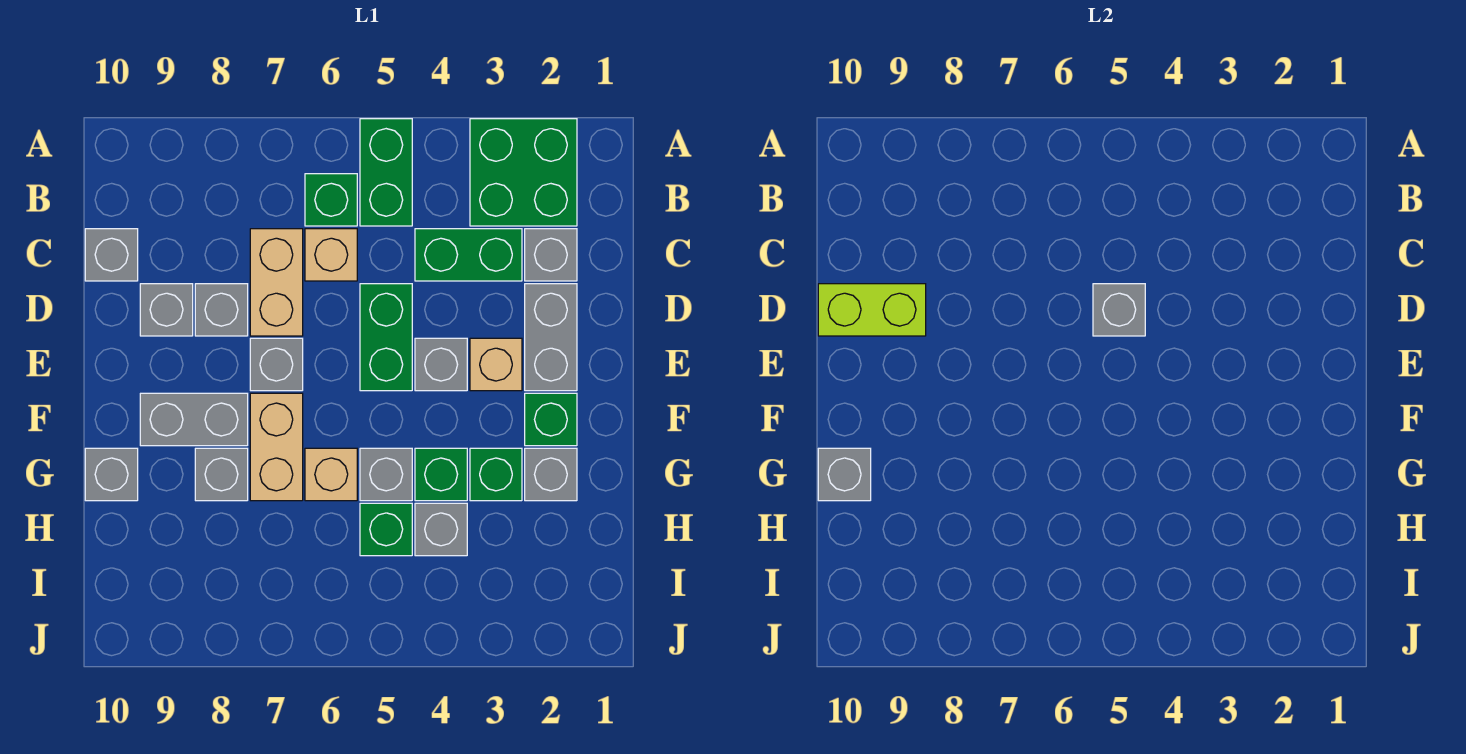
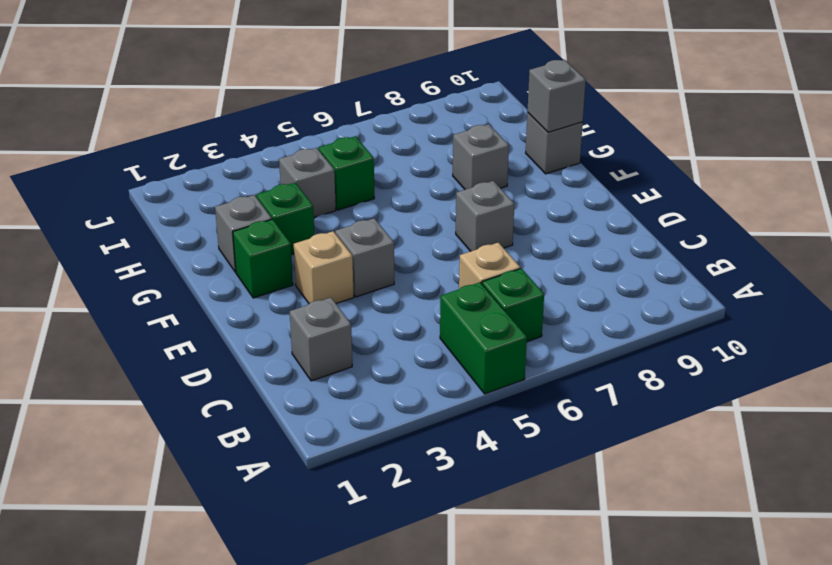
none -> green brick A2:B3 level 1
none -> green brick C3:C4 level 1
none -> tan brick C7:D7 level 1
none -> grey brick C10 level 1

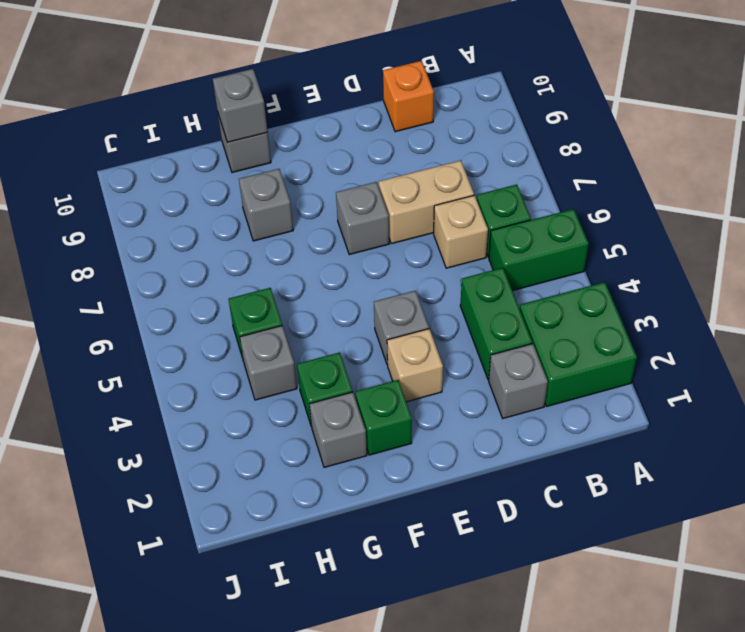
orange brick C10 level 1 -> grey brick C10 level 1
none -> grey brick D2:E2 level 1
none -> green brick D5:E5 level 1
none -> grey brick D8 level 1
none -> grey brick D9 level 1

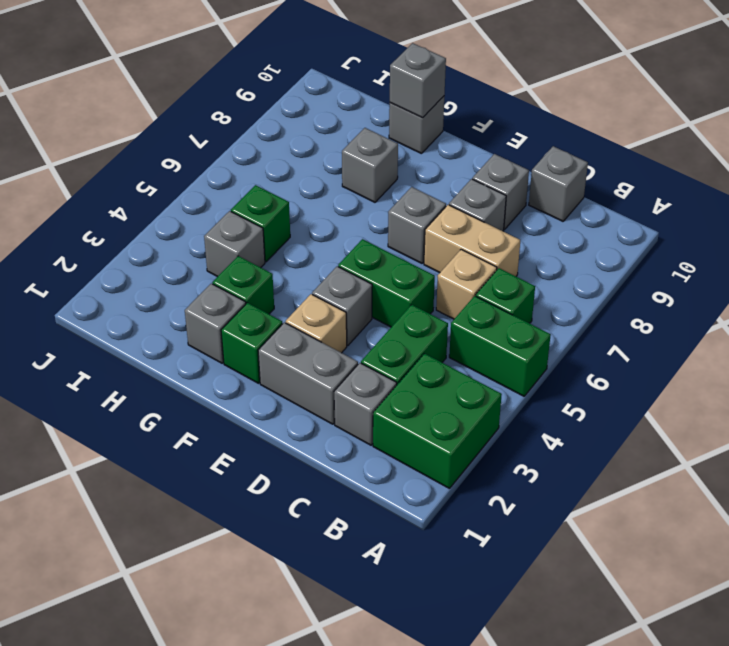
none -> tan brick F7:G7 level 1
none -> grey brick F8:F9 level 1
none -> green brick G4 level 1
none -> grey brick G5 level 1

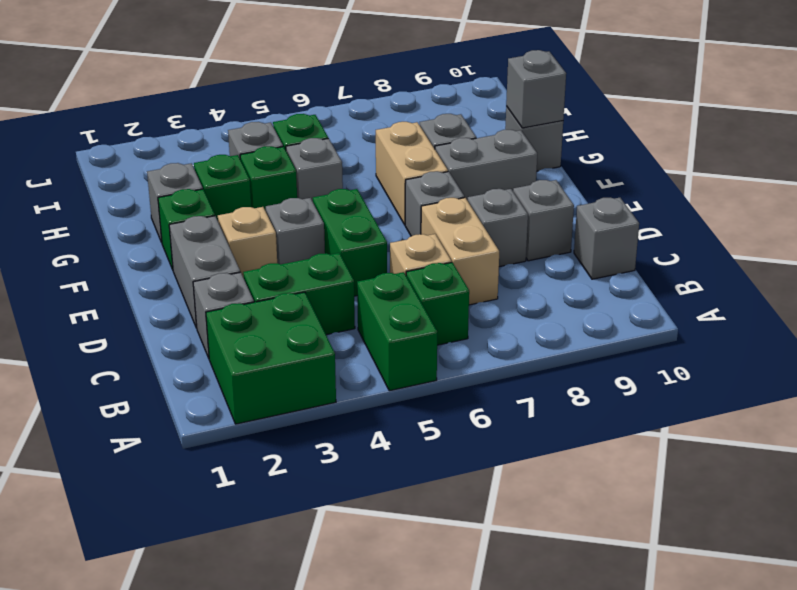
none -> tan brick G6 level 1
none -> grey brick D5 level 2
none -> lime brick D9:D10 level 2

